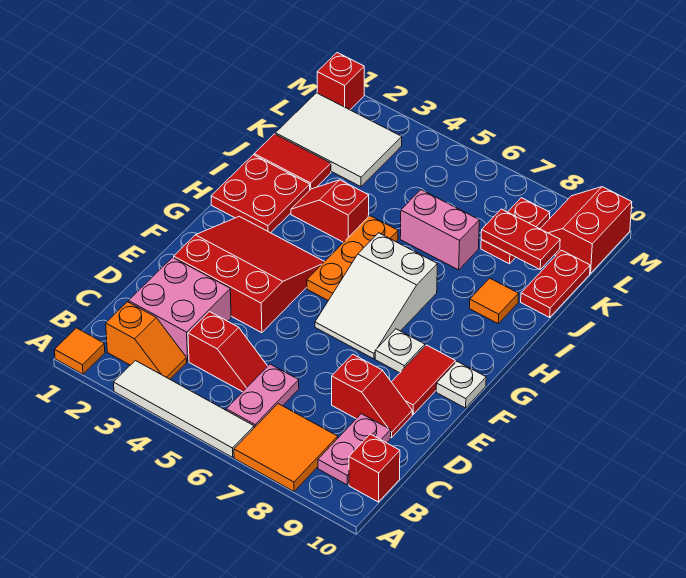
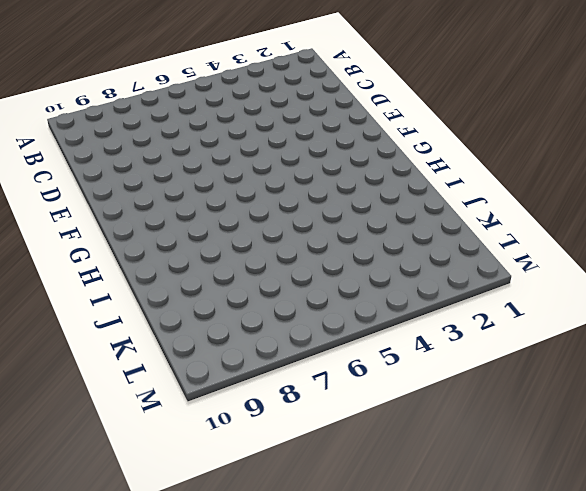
none -> orange tile A1 level 1
none -> white tile A3:A6 level 1
none -> orange tile A7:B8 level 1

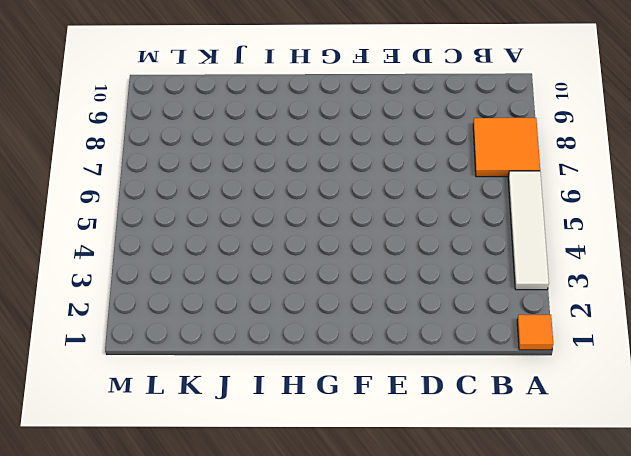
none -> orange slope B2:B3 level 1 top 2
none -> pink plate B6:C6 level 1
none -> pink plate B9:C9 level 1

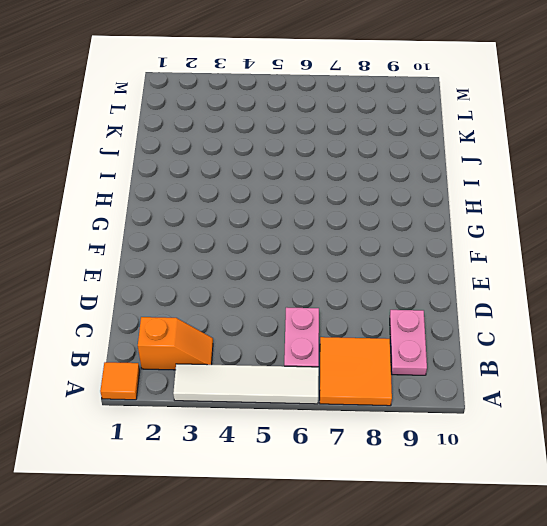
none -> red brick B10 level 1
none -> pink brick C2:D3 level 1
none -> red slope C4:C5 level 1 top 4

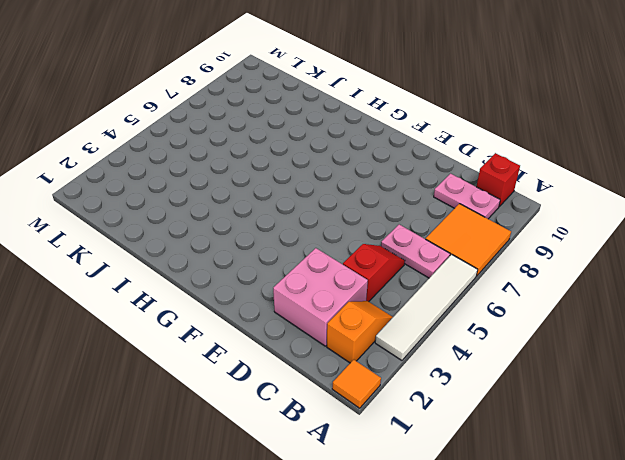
none -> red slope D8:D9 level 1 top 8
none -> red slope E2:G4 level 1 top E
none -> red tile E9:F9 level 1

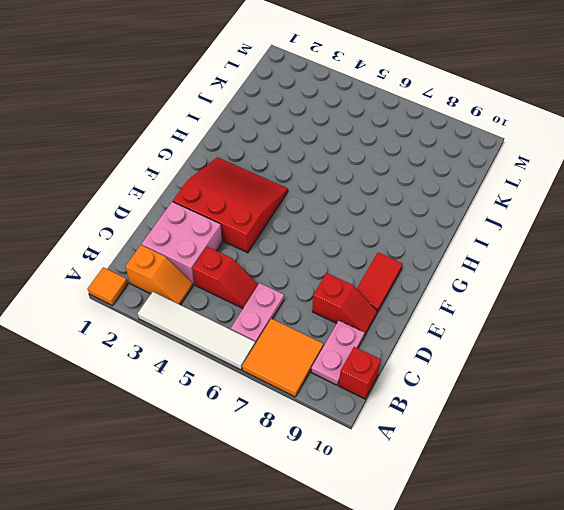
none -> white slope F6:H7 level 1 top H
none -> white plate F8 level 1
none -> white plate F10 level 1

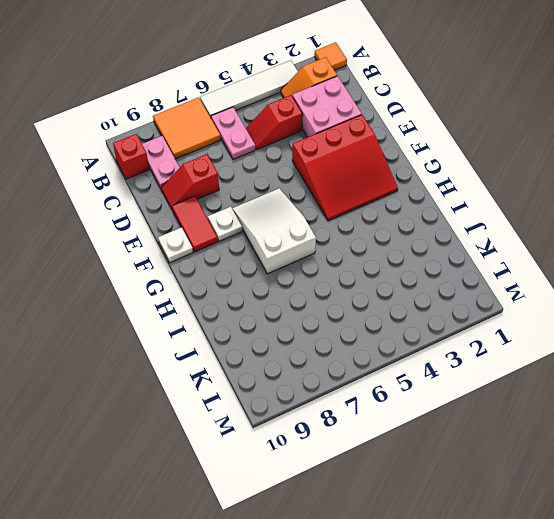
none -> orange plate G5:I5 level 1
none -> red plate H1:I2 level 1
none -> red slope I3:I4 level 1 top 4

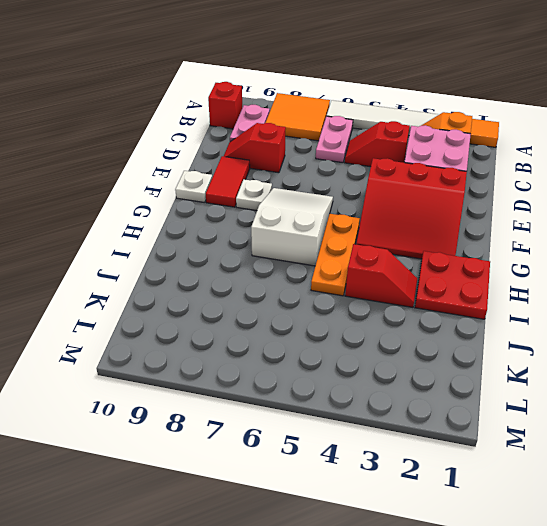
none -> orange tile I9 level 1
none -> red tile J1:J2 level 1
none -> pink brick J6:J7 level 1

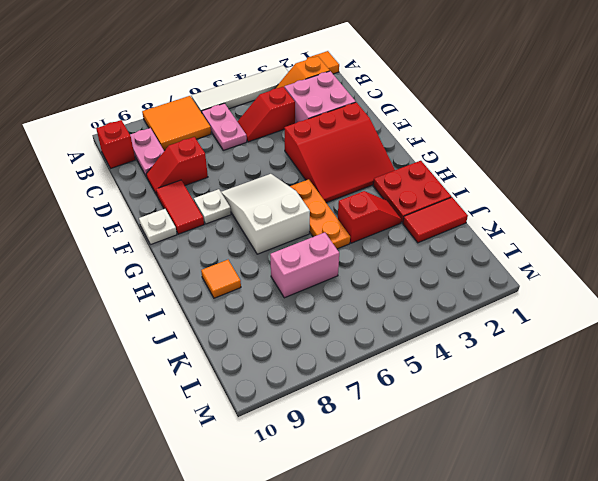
none -> red plate J10:K10 level 1
none -> white tile K1:L3 level 1
none -> red plate K8:L8 level 1

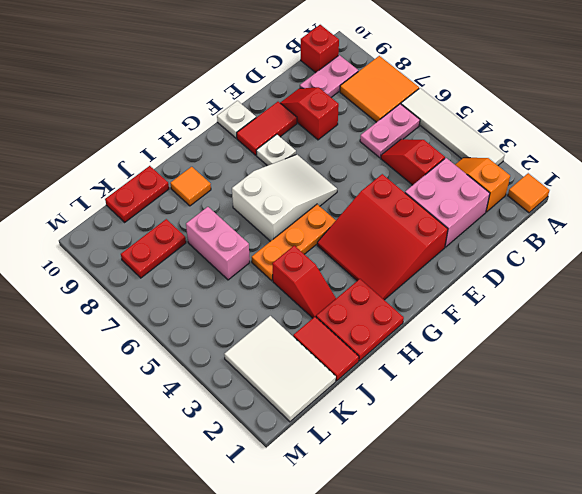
none -> red slope L9:M10 level 1 top 10
none -> red brick M1 level 1
none -> red plate K8:K9 level 2

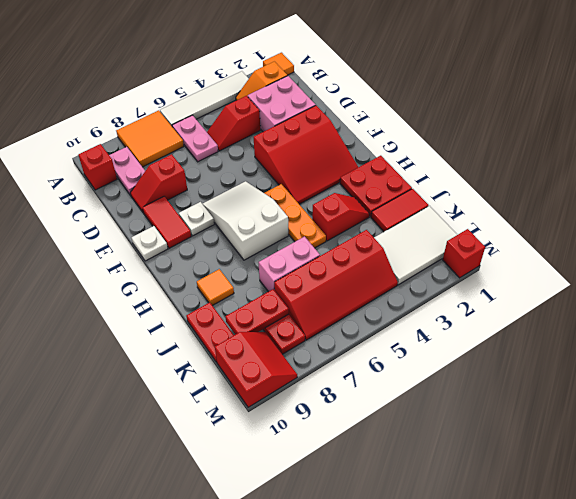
red slope K4:L7 level 1 top K -> none

